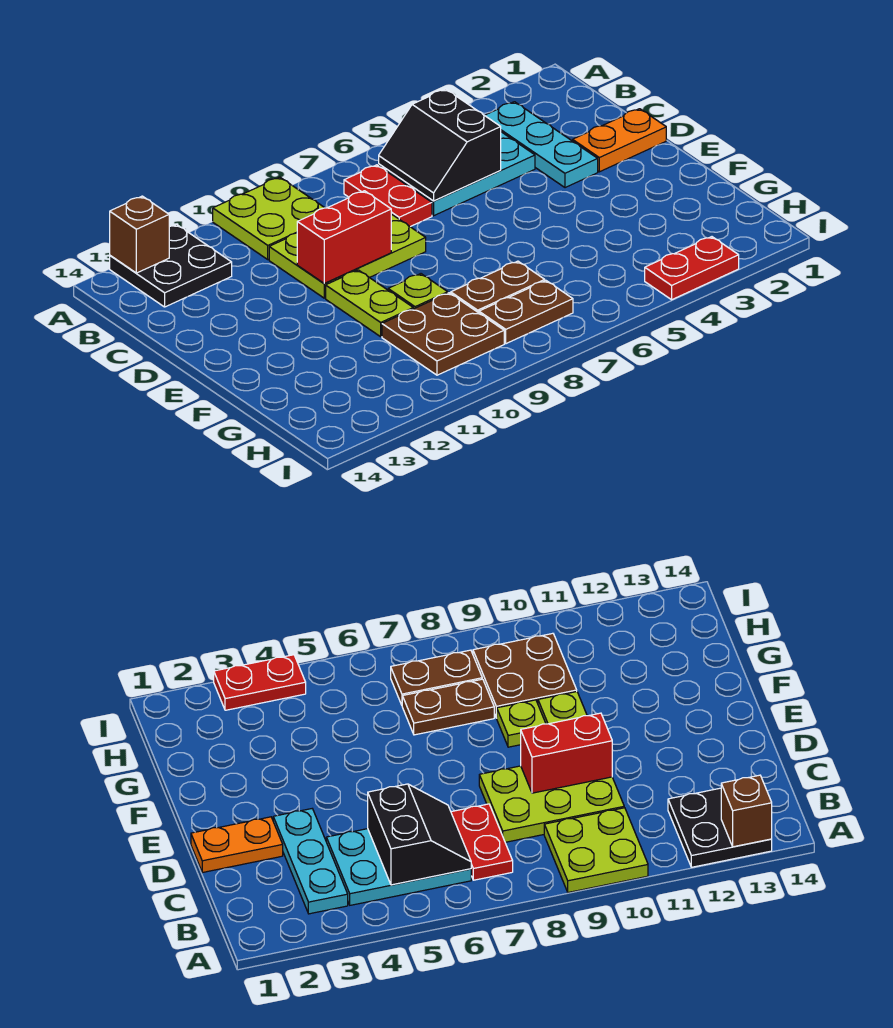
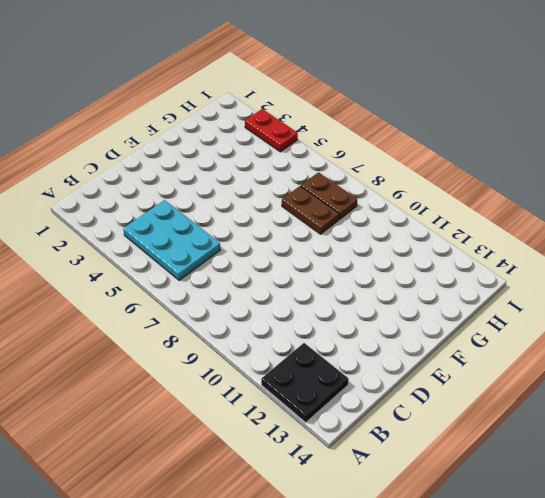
none -> lime plate A9:B10 level 1
none -> cyan plate B3:D3 level 1
none -> red plate B7:C7 level 1

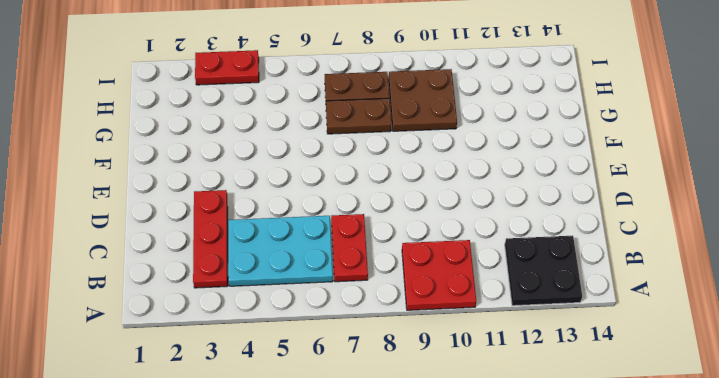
red plate A9:B10 level 1 -> lime plate A9:B10 level 1
red plate B3:D3 level 1 -> cyan plate B3:D3 level 1
none -> lime plate C8:D10 level 1
none -> orange plate D1:D2 level 1
none -> lime plate E10:F10 level 1

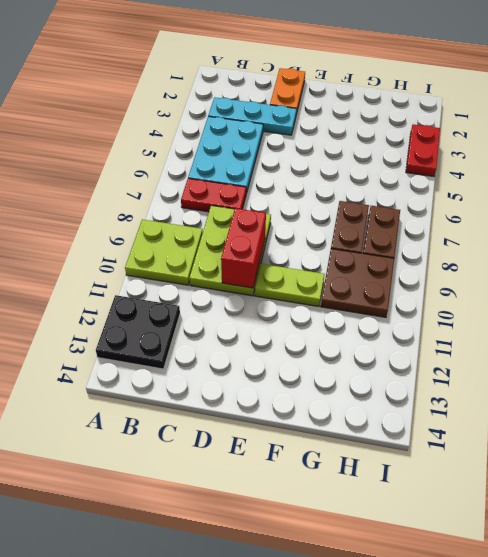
none -> lime plate F9 level 1
none -> brown brick A13 level 2
none -> black slope B5:C6 level 2 top 5

